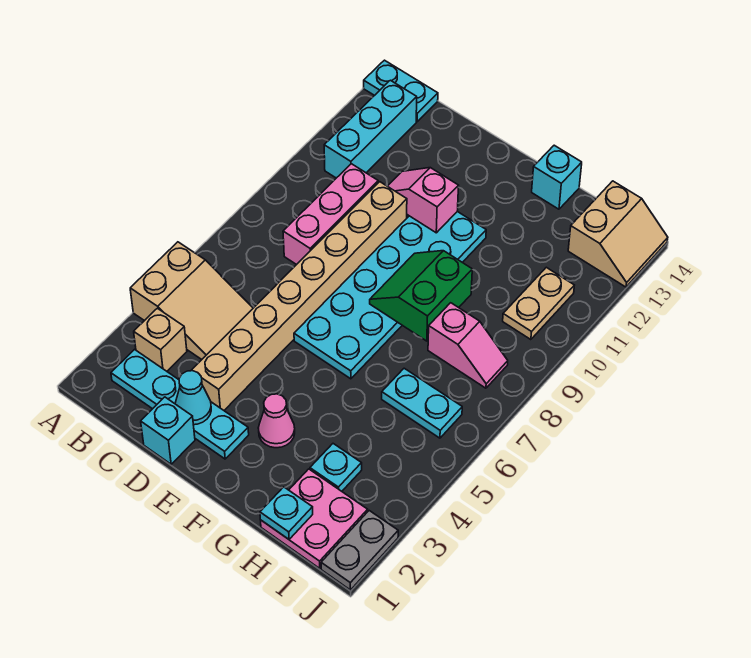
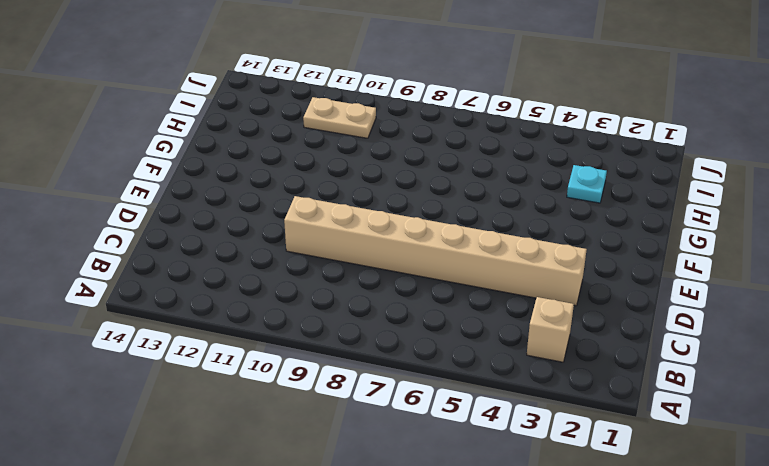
none -> tan slope A4:C5 level 1 top A
none -> cyan plate A14:B14 level 1
none -> cyan plate B2:E2 level 1

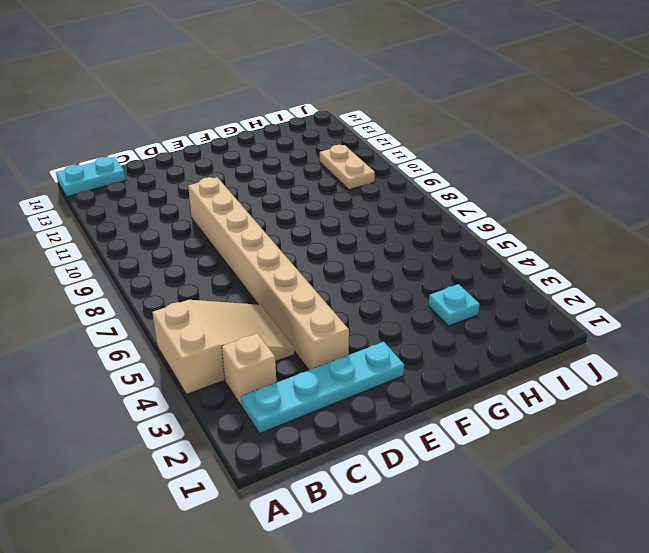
none -> cyan brick B11:B13 level 1
none -> pink brick C8:C10 level 1
none -> cyan brick D1 level 1

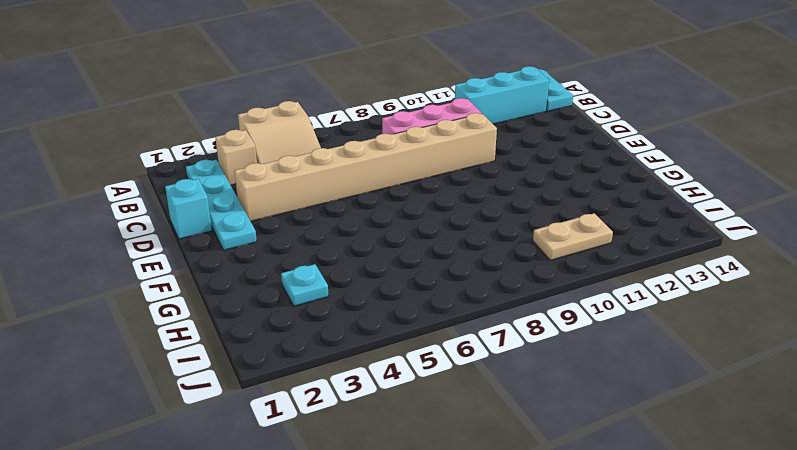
none -> cyan plate E6:F11 level 1
none -> pink cone F3 level 1
none -> cyan brick G14 level 1

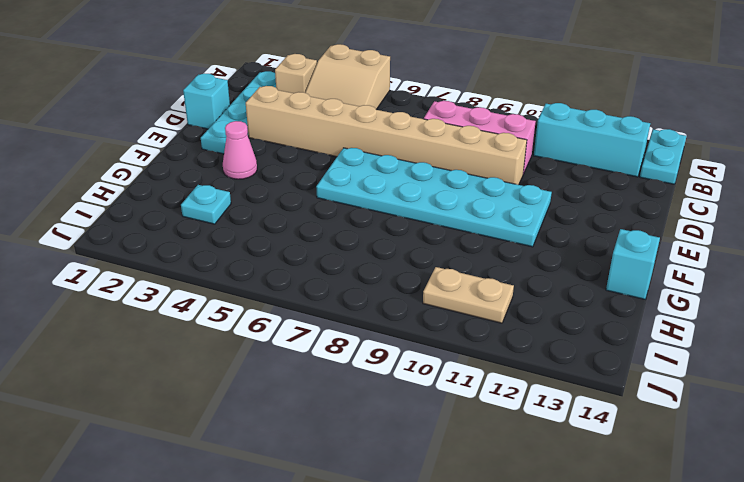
none -> pink plate H1:I2 level 1
none -> cyan plate H6:I6 level 1
none -> pink slope H8:I8 level 1 top H

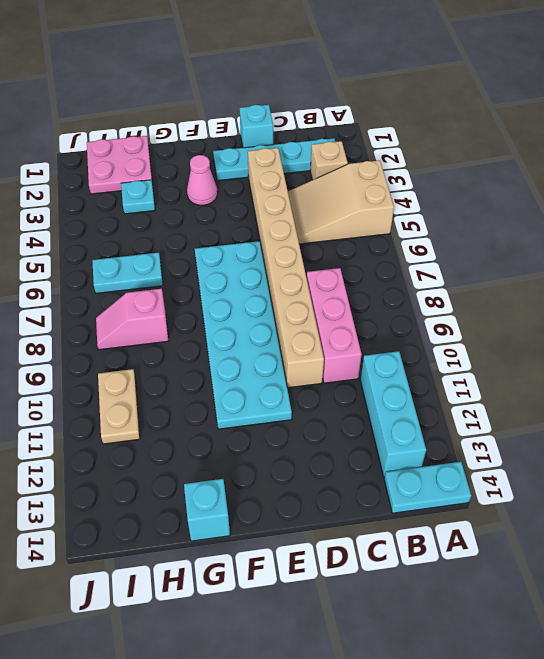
none -> tan slope I13:J14 level 1 top I
none -> grey plate J1:J2 level 1
none -> cyan cone D2 level 2

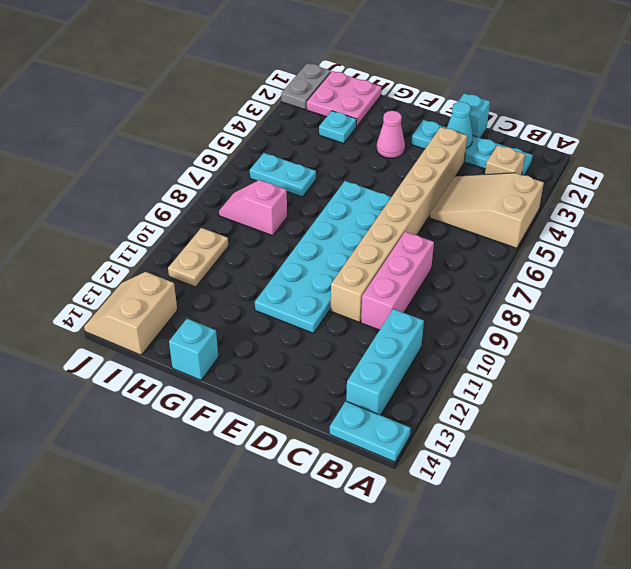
none -> pink slope D11:E11 level 2 top E
none -> green slope F8:G9 level 2 top G
none -> cyan plate H1 level 2

